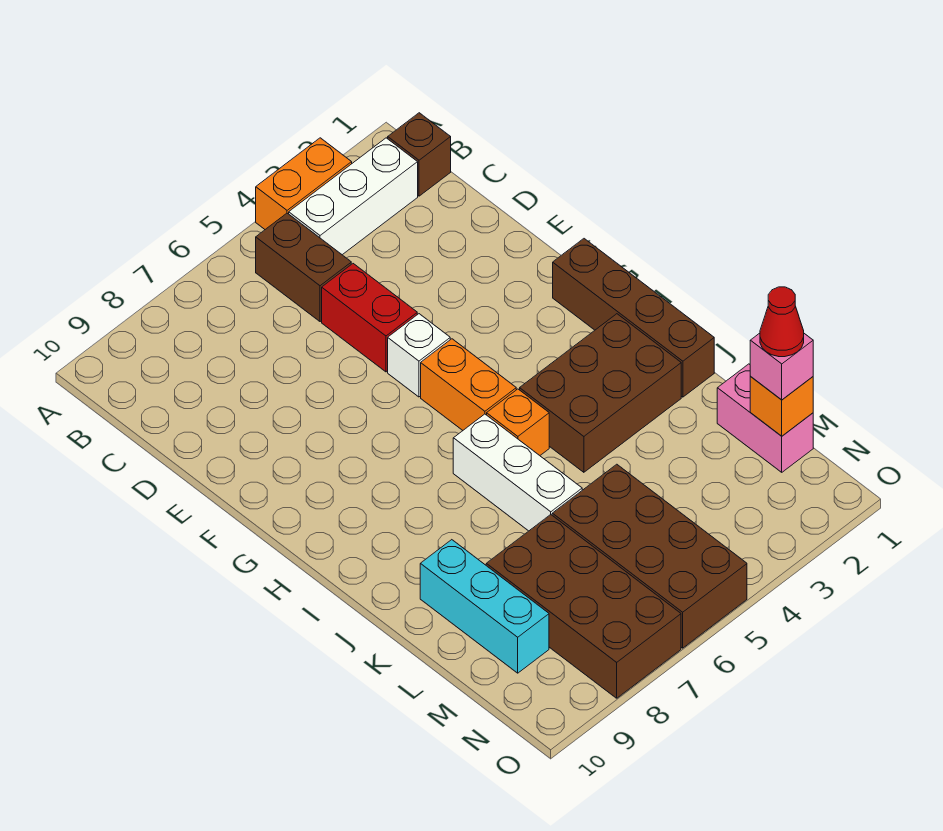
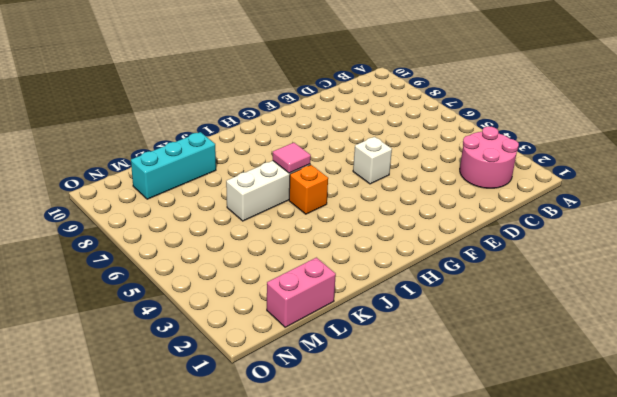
pink round brick B2:C3 level 1 -> white brick B2:B4 level 1
pink tile I6 level 2 -> none
none -> orange brick A3:A4 level 1
none -> brown brick B1 level 1
none -> brown brick B5:C5 level 1

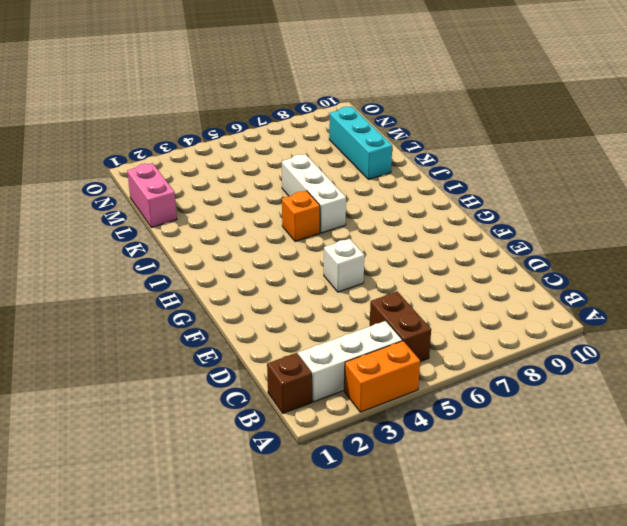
none -> red brick D5:E5 level 1
none -> brown brick G1:J1 level 1
none -> orange brick G5:H5 level 1

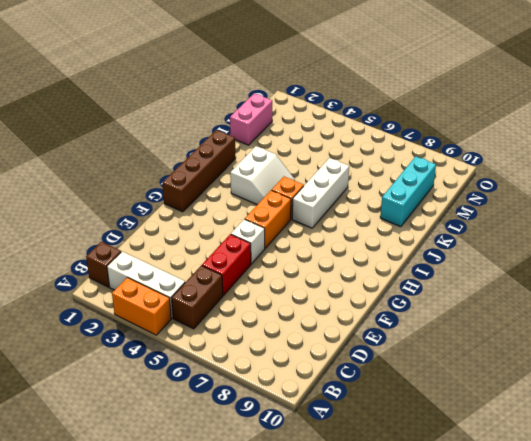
white slope I3:J4 level 1 top 3 -> brown brick I2:J4 level 1
none -> brown brick L5:O6 level 1
none -> brown brick L7:O8 level 1
none -> orange brick M1 level 2

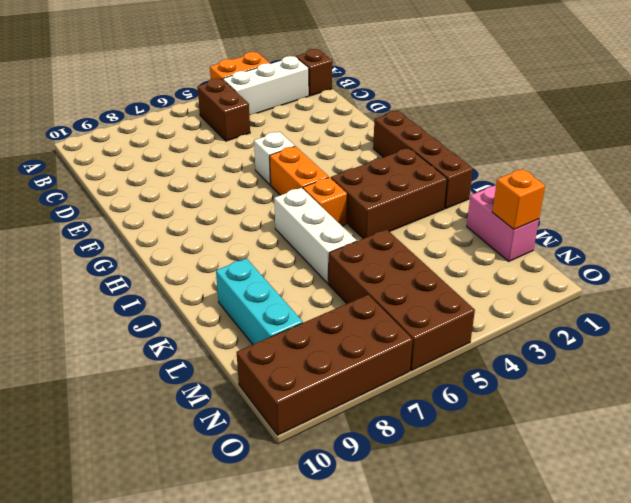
brown brick N7:O10 level 1 -> brown brick L7:O8 level 1
none -> red brick D5:E5 level 1
none -> pink brick M1 level 3
none -> red cone M1 level 4

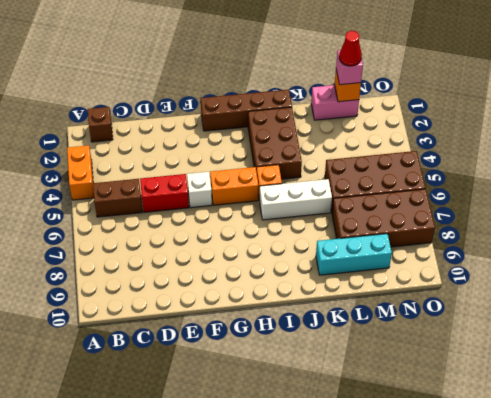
none -> white brick B2:B4 level 1

